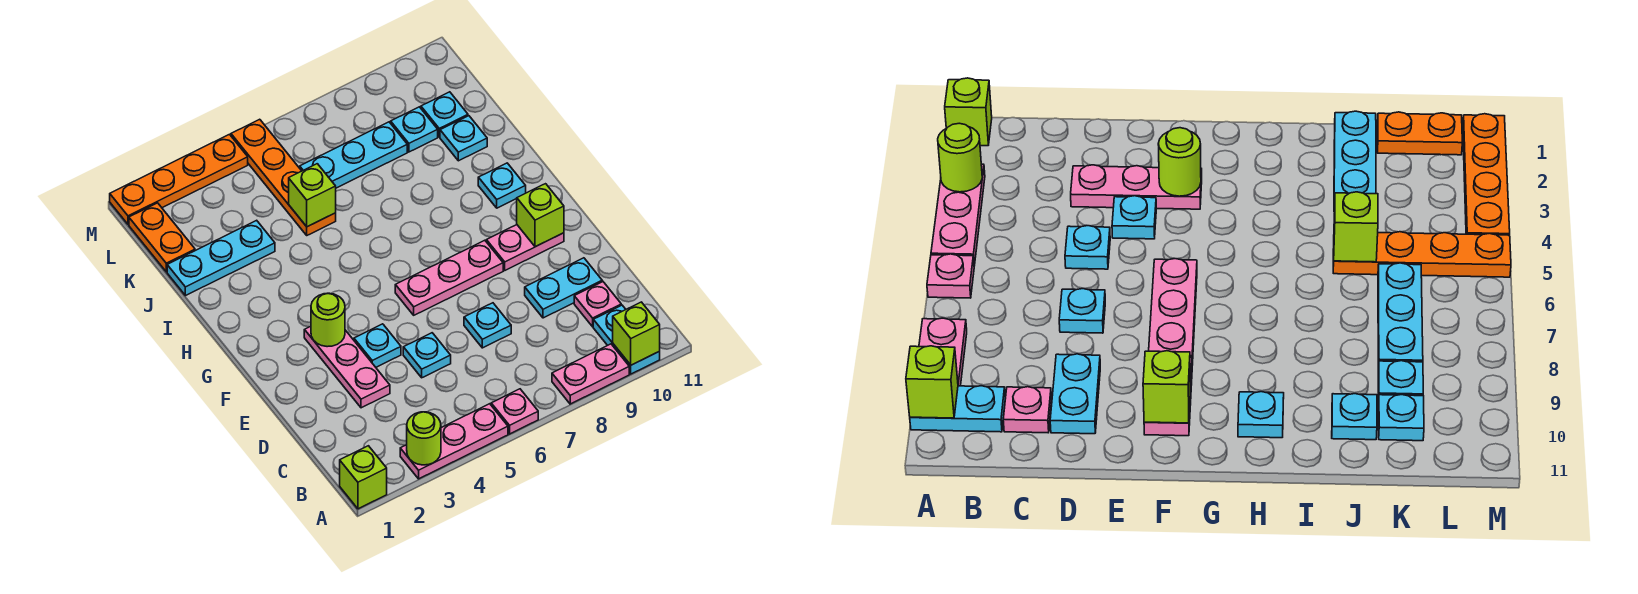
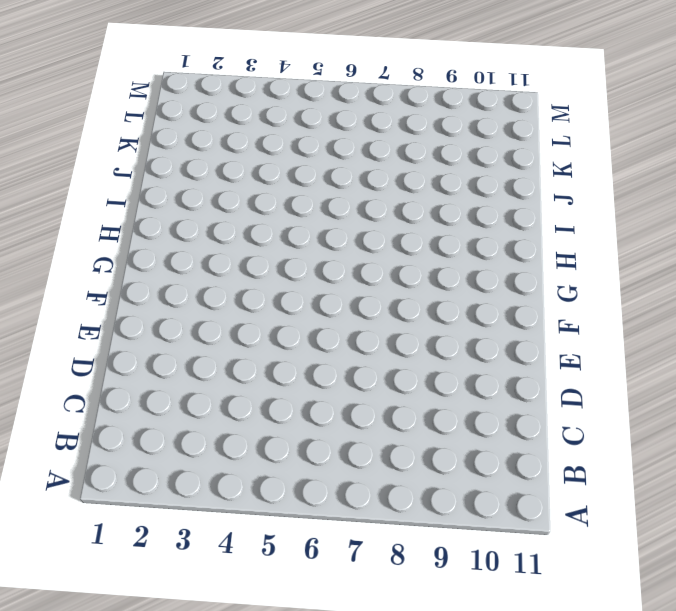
none -> lime brick A1 level 1
none -> pink plate A3:A5 level 1
none -> pink plate A6 level 1

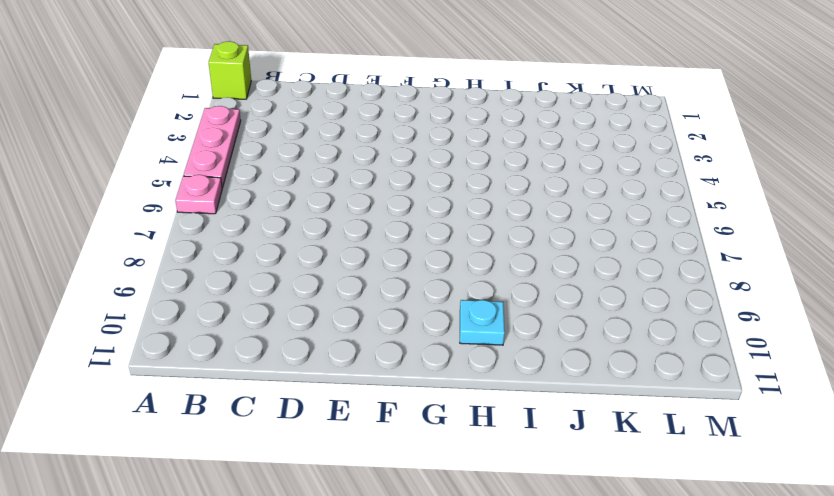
none -> pink plate A8:A9 level 1
none -> cyan plate A10:B10 level 1
none -> pink plate C10 level 1

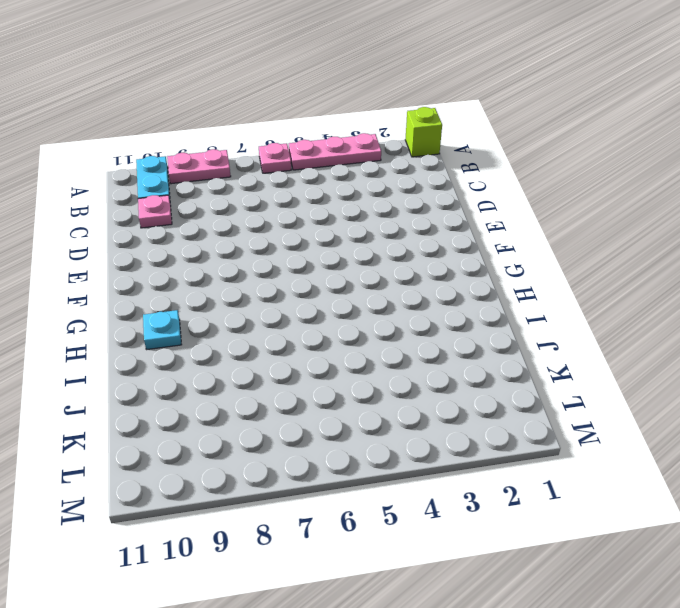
none -> pink plate D3:F3 level 1
none -> cyan plate D5 level 1
none -> cyan plate D7 level 1

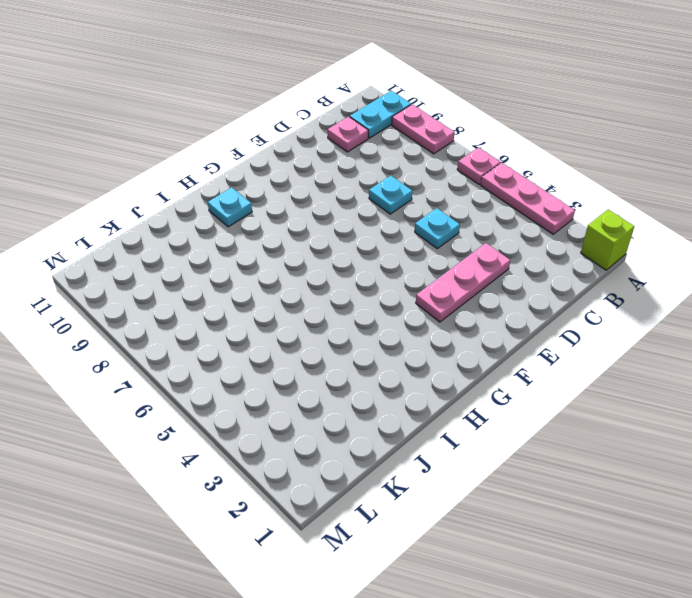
none -> cyan plate D9:D10 level 1
none -> cyan plate E4 level 1
none -> pink plate F6:F8 level 1

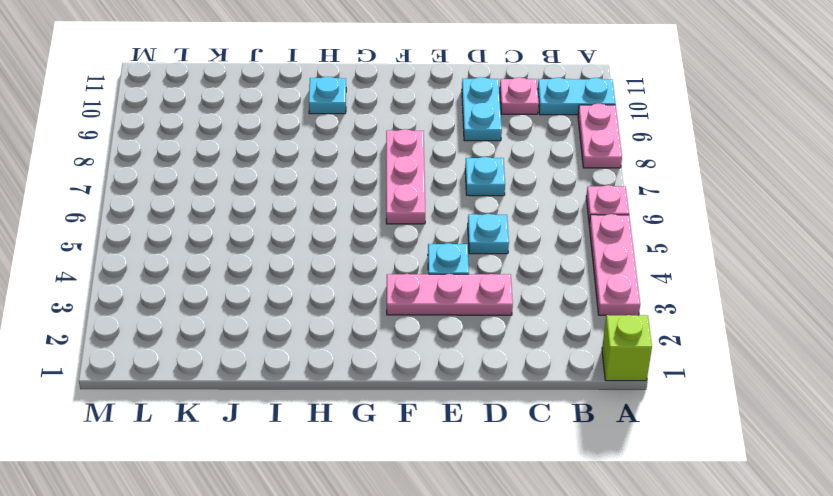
none -> pink plate F9:F10 level 1
none -> cyan plate J1:J3 level 1
none -> orange plate J5:M5 level 1

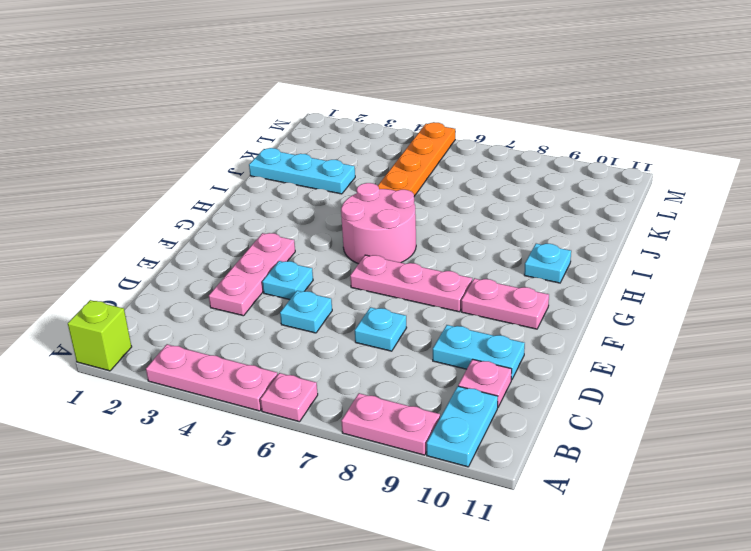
pink round brick G5:H6 level 1 -> none
none -> cyan plate J10 level 1
none -> orange plate K1:L1 level 1
none -> cyan plate K6:K8 level 1

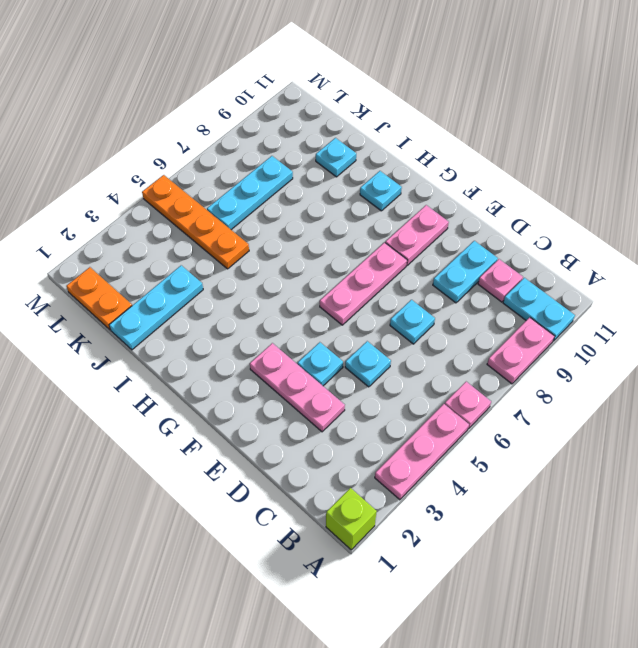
none -> cyan plate K9 level 1
none -> cyan plate K10 level 1
none -> orange plate M1:M4 level 1

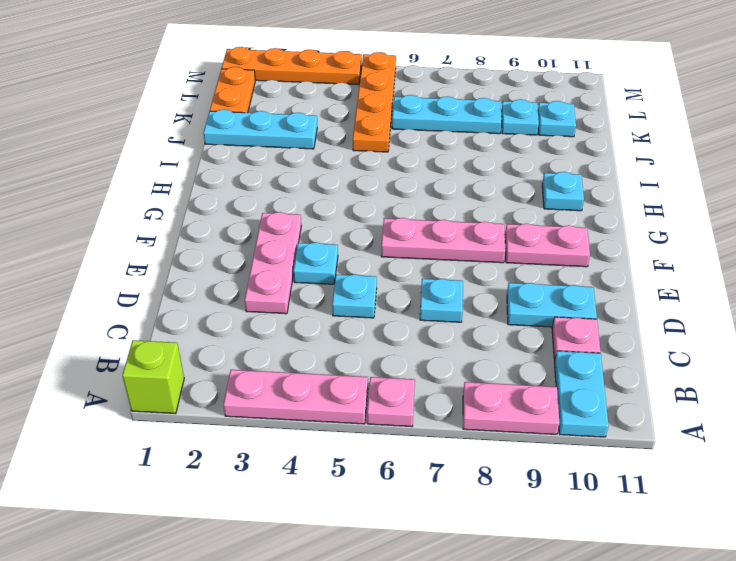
none -> cyan plate J10 level 1
none -> lime round brick A3 level 2
none -> lime brick A10 level 2

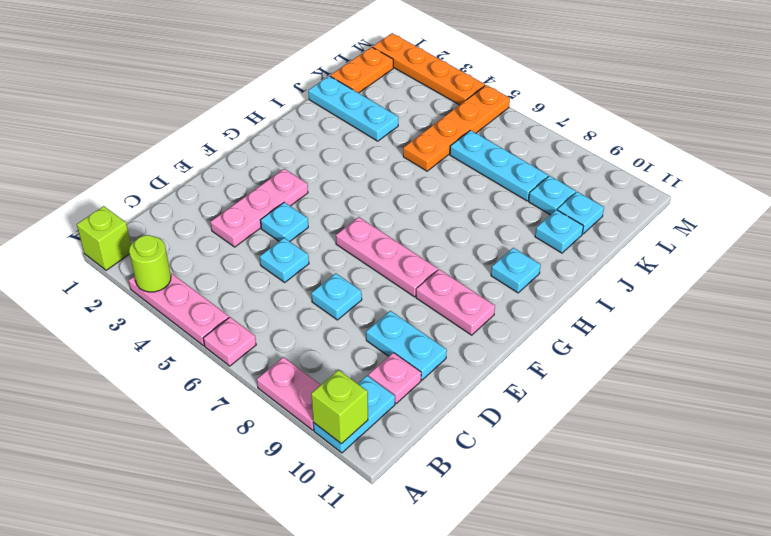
none -> lime round brick F3 level 2
none -> lime brick F10 level 2
none -> lime brick J5 level 2

